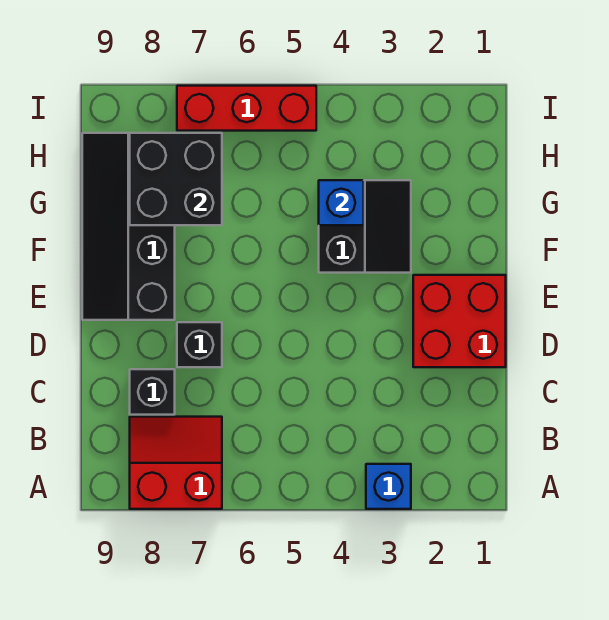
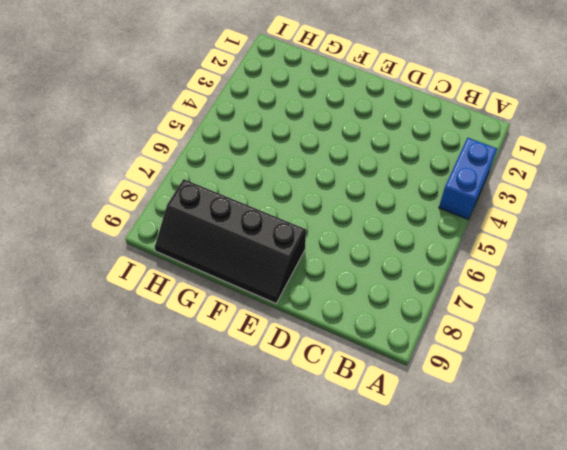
blue brick A3:A4 level 1 -> blue brick A3 level 1
none -> red slope A7:B8 level 1 top A
none -> black brick C8 level 1

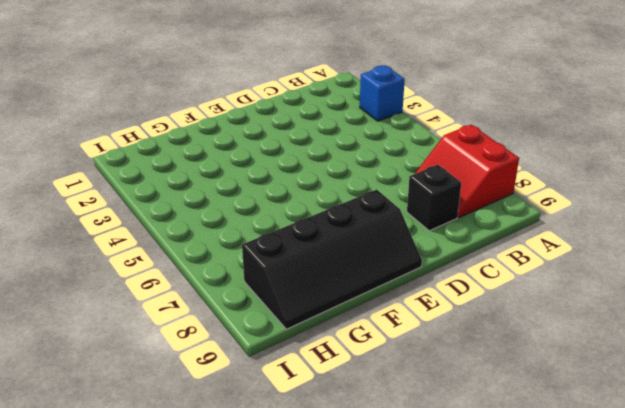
none -> red brick D1:E2 level 1
none -> black brick D7 level 1

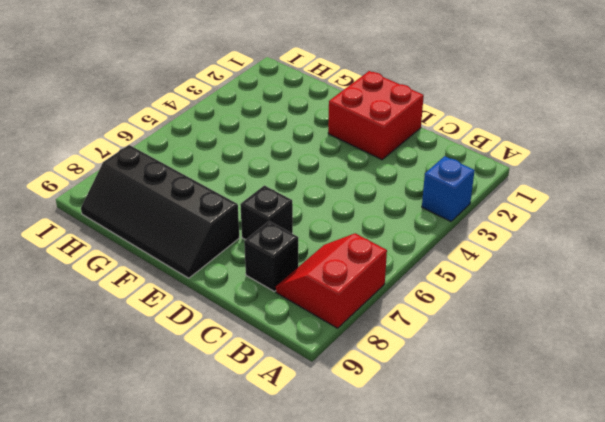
none -> black slope F3:G4 level 1 top 4
none -> red brick I5:I7 level 1

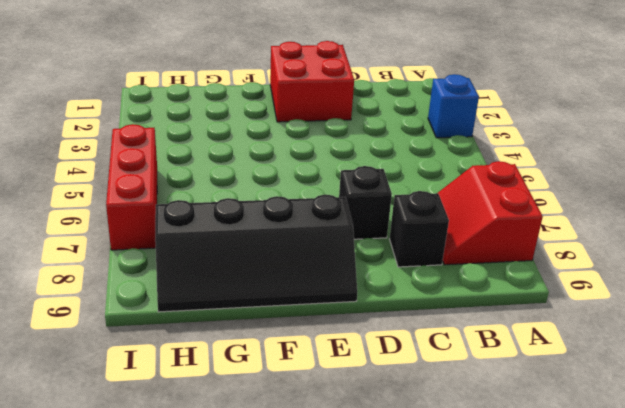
none -> black slope F3:G4 level 1 top 4
none -> blue brick G4 level 2

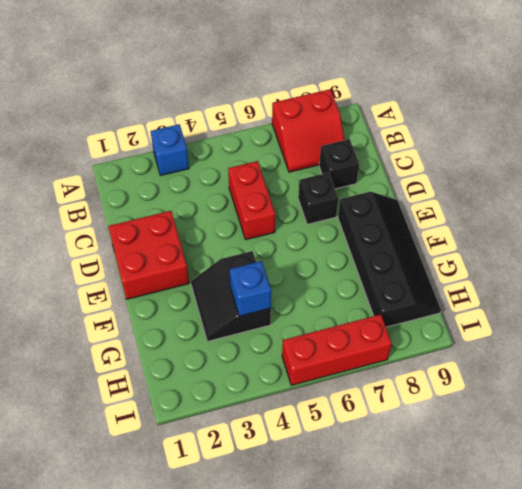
red brick C5:D5 level 1 -> none
none -> black brick G7:H8 level 2

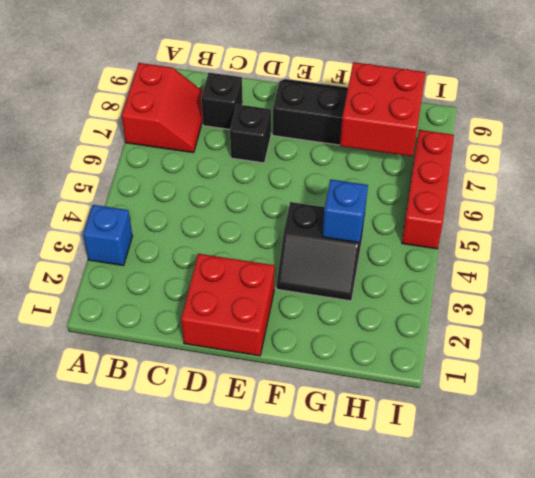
red brick G7:H8 level 2 -> black brick G7:H8 level 2

